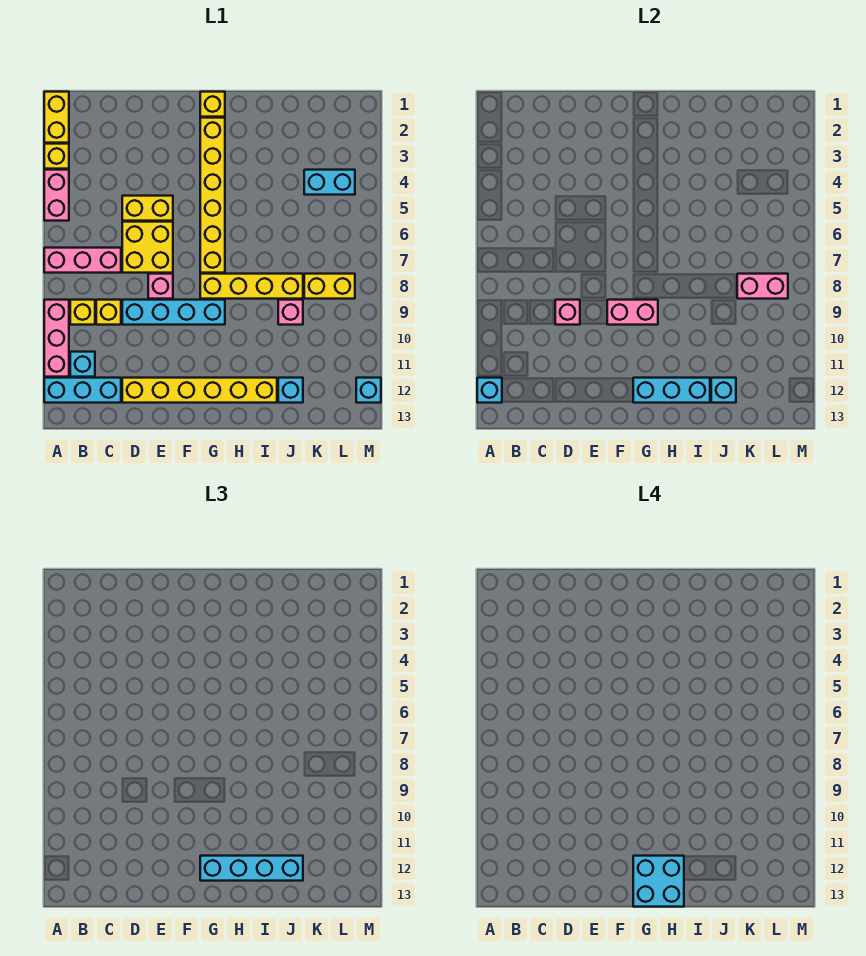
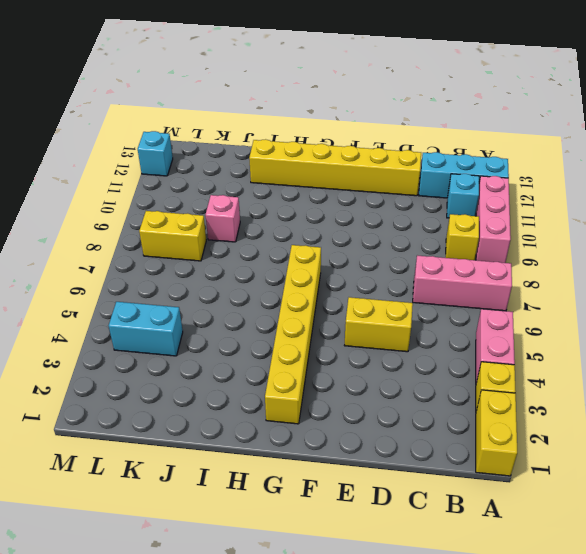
none -> yellow brick C9 level 1
none -> yellow brick D6:E7 level 1
none -> cyan brick D9:G9 level 1
none -> pink brick E8 level 1

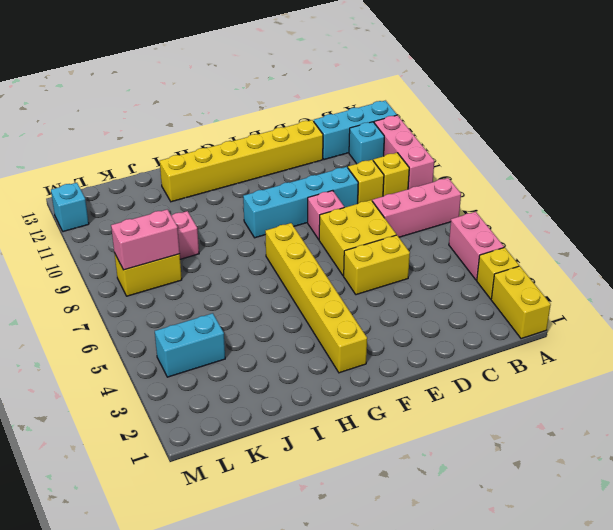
none -> yellow brick G1 level 1
none -> yellow brick G8:J8 level 1
none -> cyan brick J12 level 1
none -> cyan brick A12 level 2

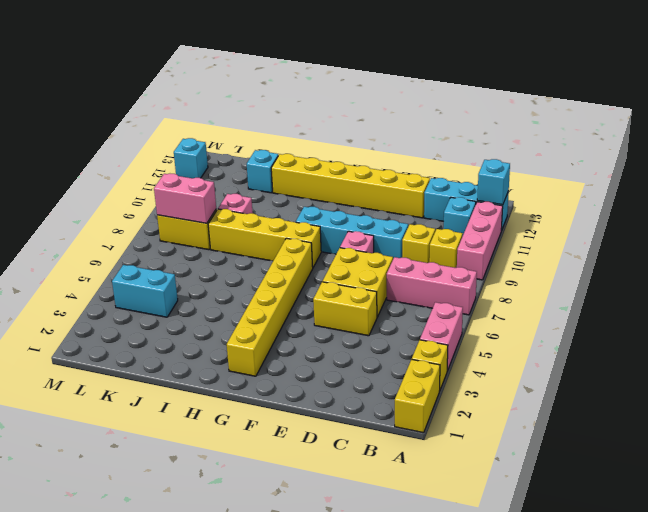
none -> yellow brick G1 level 1
none -> pink brick D9 level 2
none -> pink brick F9:G9 level 2
none -> cyan brick G12:I12 level 2

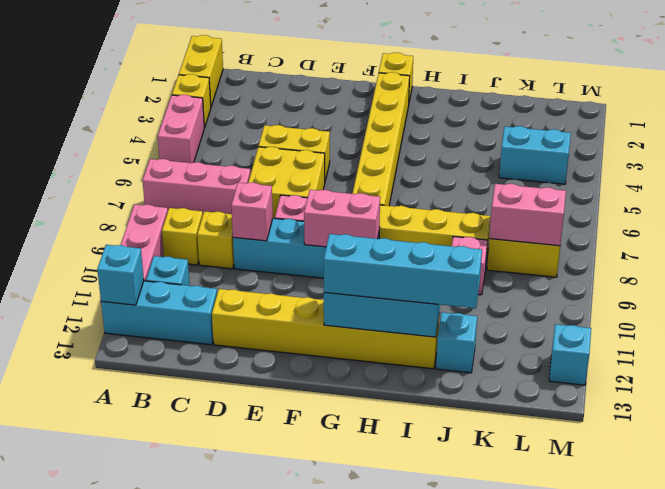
none -> cyan brick J12 level 2
none -> cyan brick G12:H13 level 4

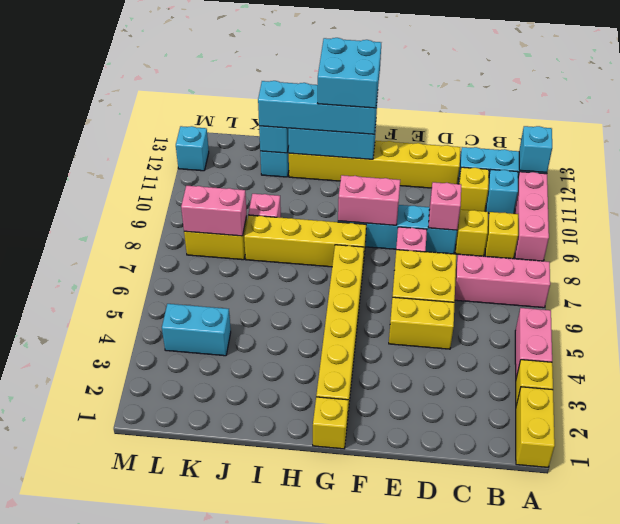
yellow brick C11 level 1 -> none

